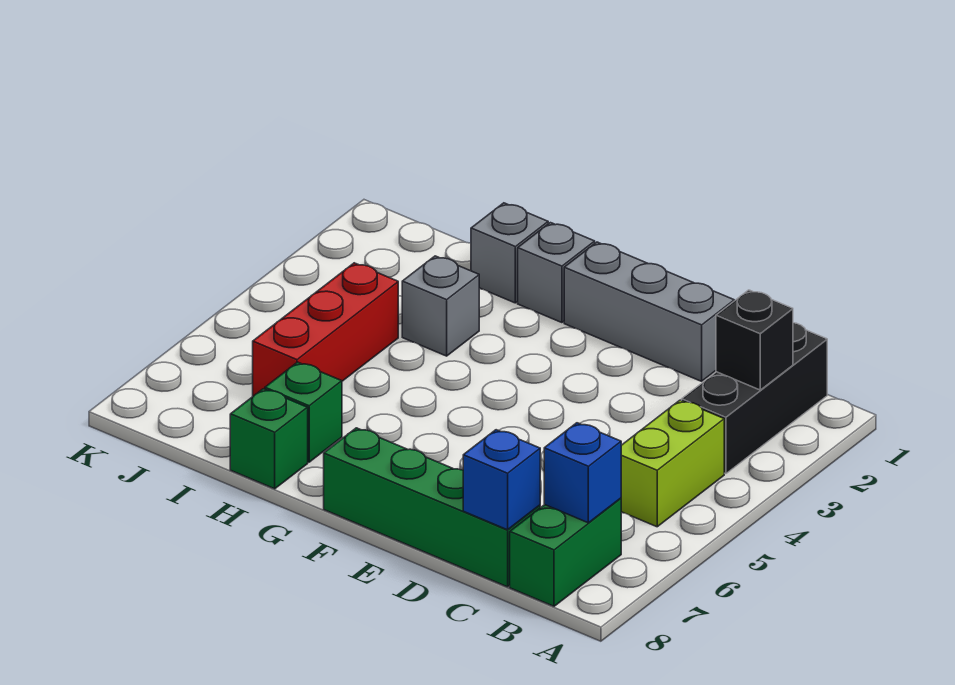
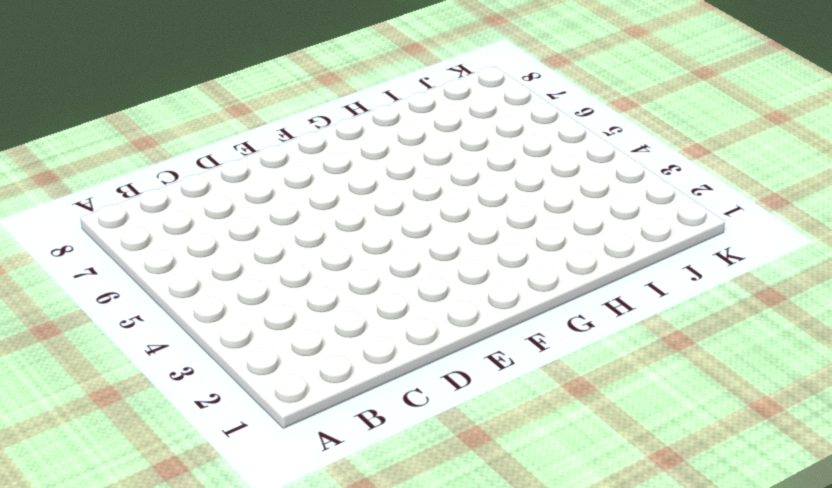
none -> black brick B1:B3 level 1
none -> lime brick B4:B5 level 1
none -> green brick B7:B8 level 1

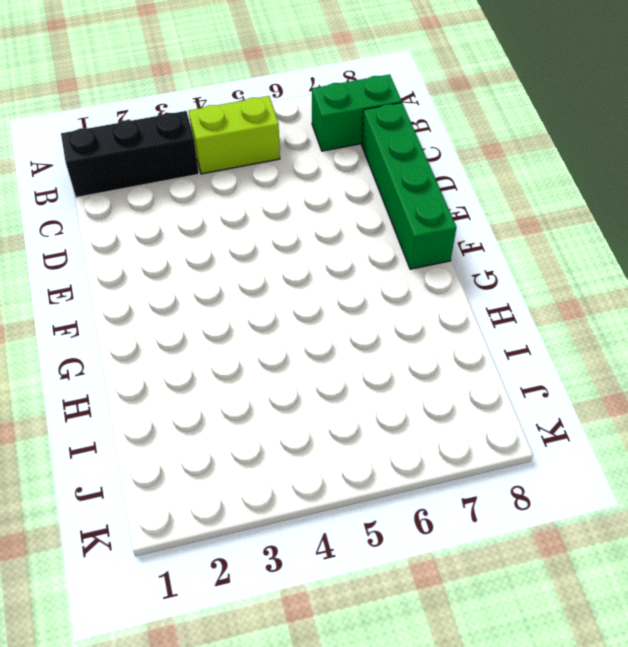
none -> grey brick D1:F1 level 1
none -> grey brick G1 level 1
none -> grey brick H1 level 1

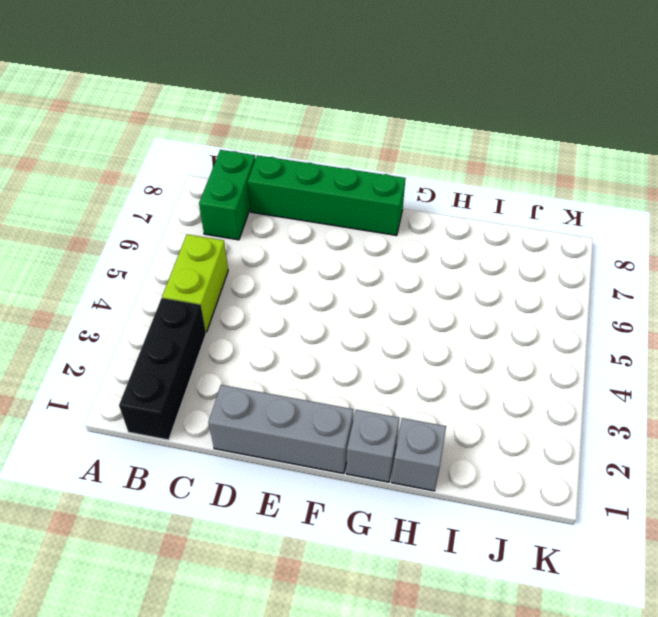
none -> grey brick H3 level 1
none -> green brick H7 level 1
none -> green brick H8 level 1

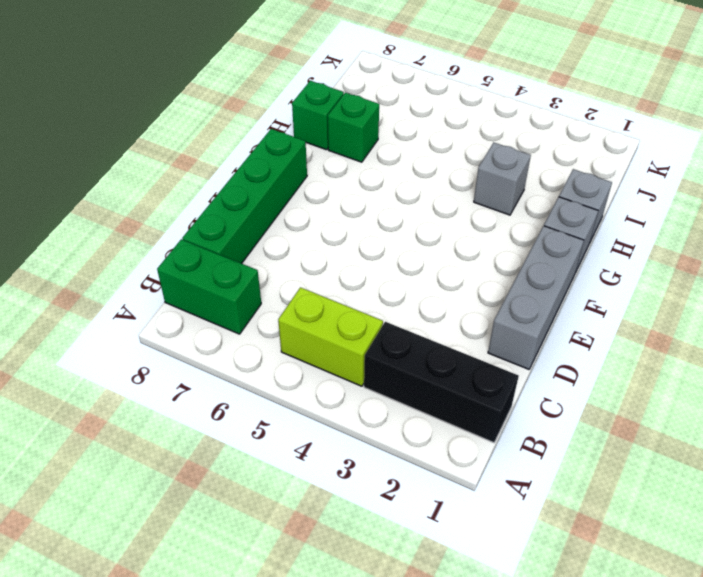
none -> red brick I4:I6 level 1
none -> black brick B2 level 2
none -> blue brick B7 level 2

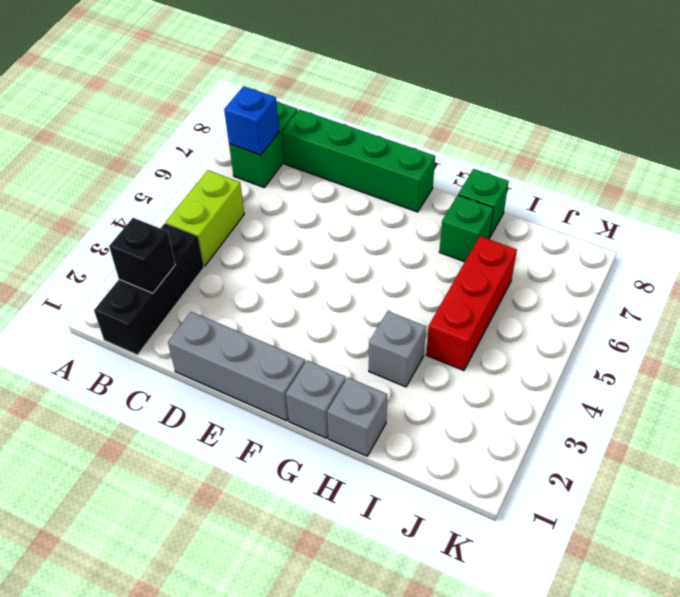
none -> blue brick C8 level 2

